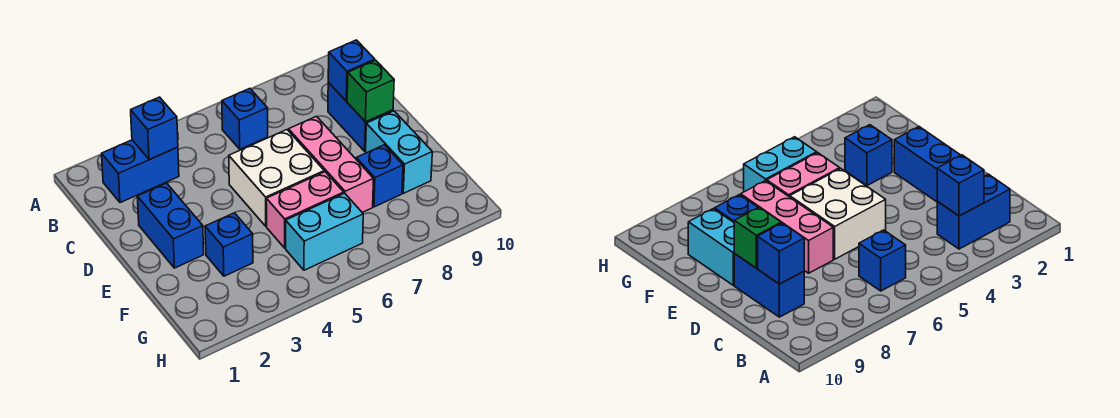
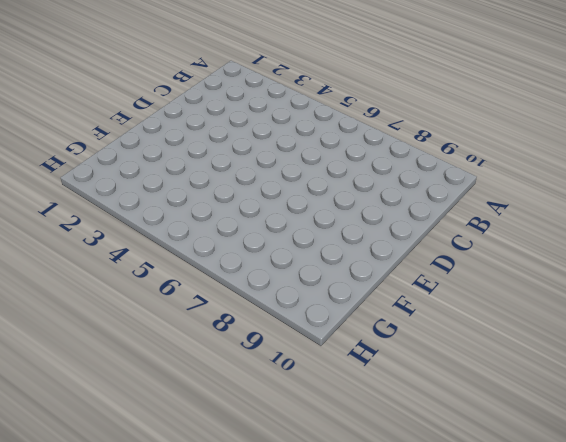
none -> blue brick B2:B3 level 1
none -> blue brick B6 level 1
none -> blue brick C9:D9 level 1

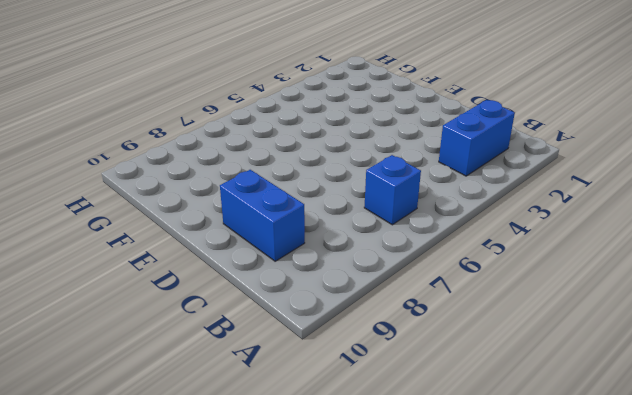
none -> blue brick D2:E2 level 1
none -> white brick D5:E6 level 1
none -> pink brick D7:F7 level 1

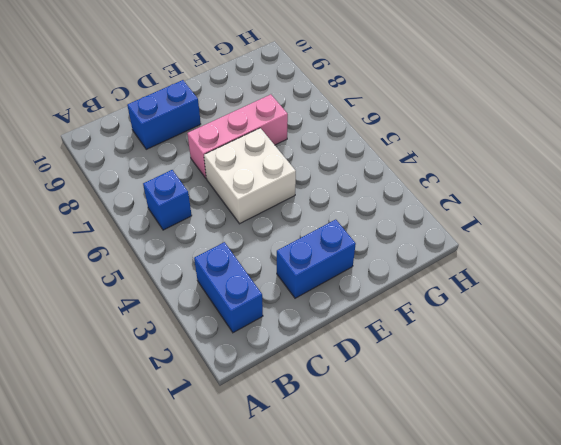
none -> cyan brick E9:F9 level 1
none -> blue brick F3 level 1
none -> pink brick F5:F6 level 1

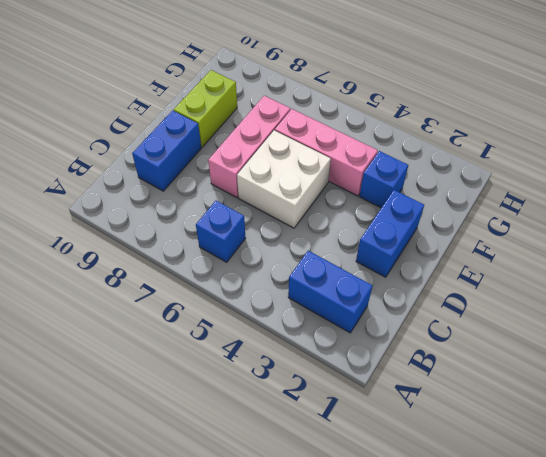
lime brick E9:F9 level 1 -> cyan brick E9:F9 level 1
pink brick F4:F6 level 1 -> pink brick F5:F6 level 1
none -> blue brick F8 level 1
none -> cyan brick G5:G6 level 1
none -> blue brick B3 level 2

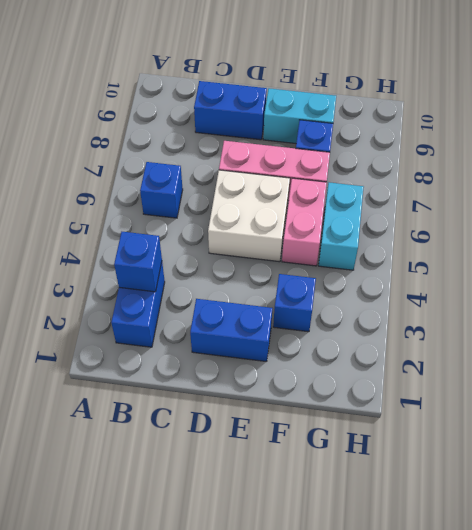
none -> blue brick C9 level 2
none -> green brick D9 level 2

